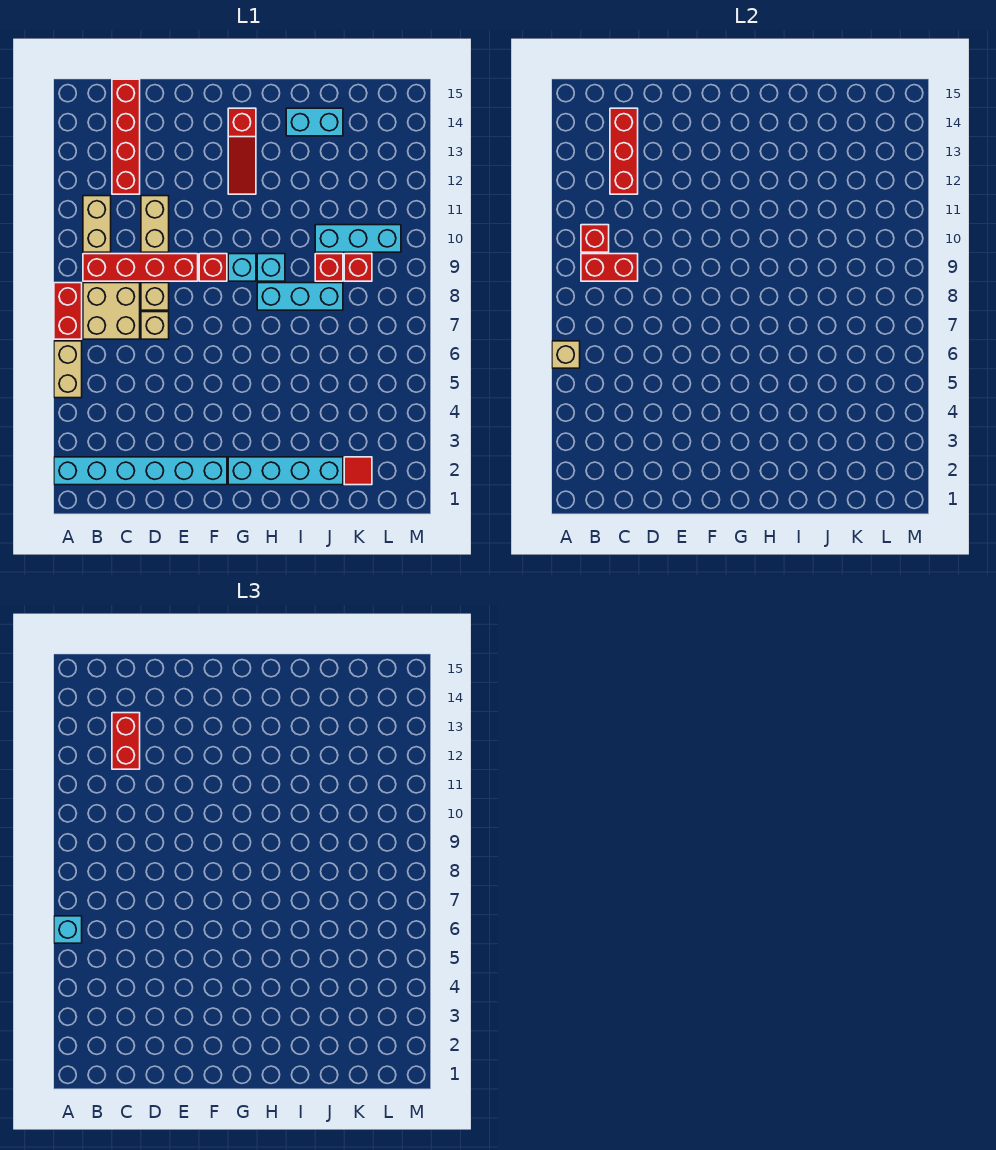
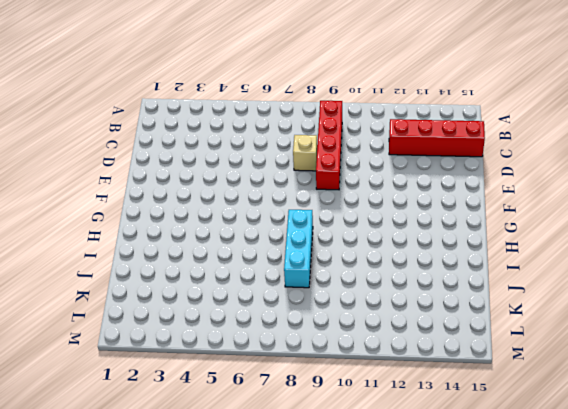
none -> cyan brick A2:F2 level 1
none -> tan brick A5:A6 level 1
none -> red brick A7:A8 level 1

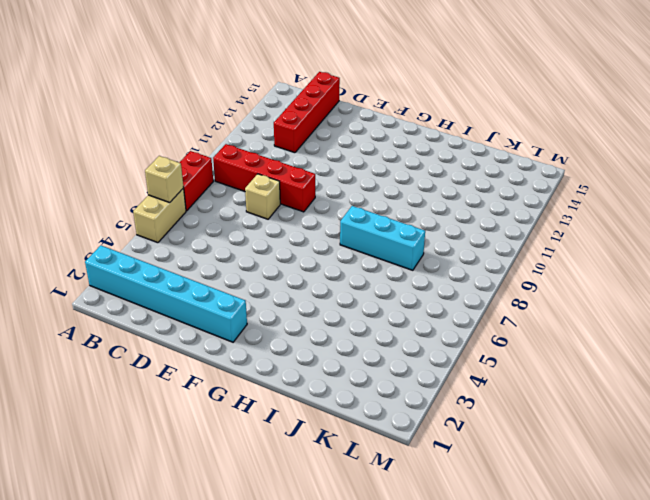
none -> tan brick B7:C8 level 1
none -> tan brick B10:B11 level 1
none -> tan brick D7 level 1

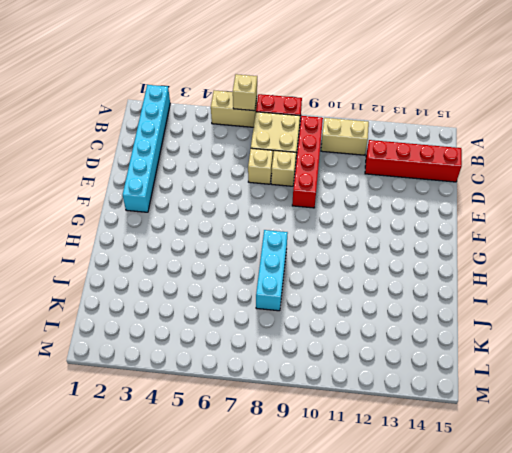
none -> tan brick D10:D11 level 1
none -> red brick F9 level 1
none -> cyan brick G2:J2 level 1

